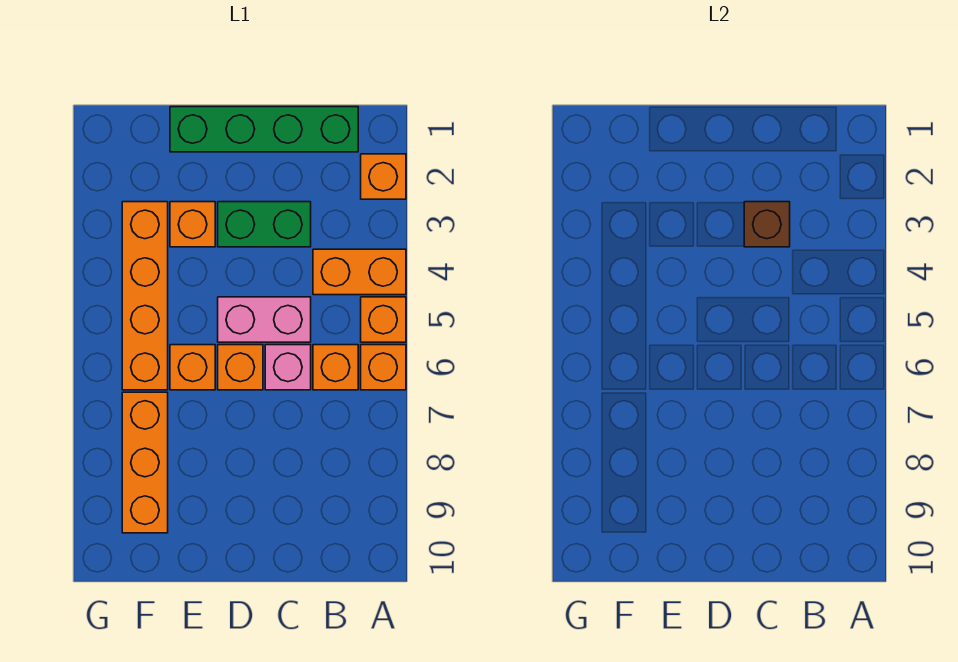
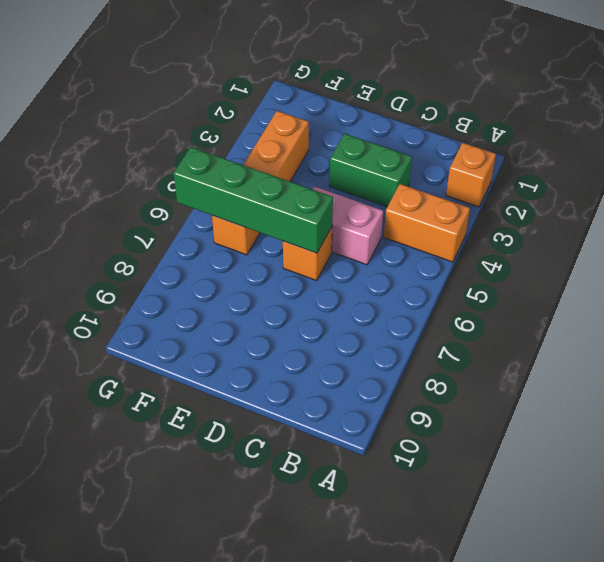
green brick D6:G6 level 2 -> green brick B1:E1 level 1
none -> orange brick A5 level 1
none -> orange brick A6 level 1
none -> orange brick B6 level 1

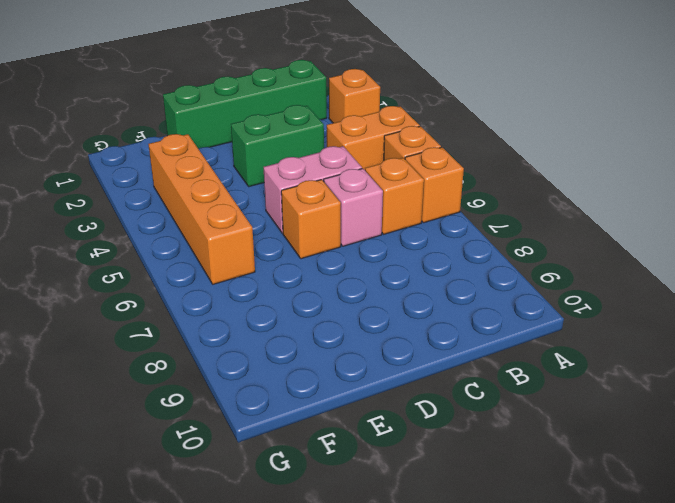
none -> orange brick E3 level 1
none -> orange brick E6 level 1
none -> orange brick F7:F9 level 1

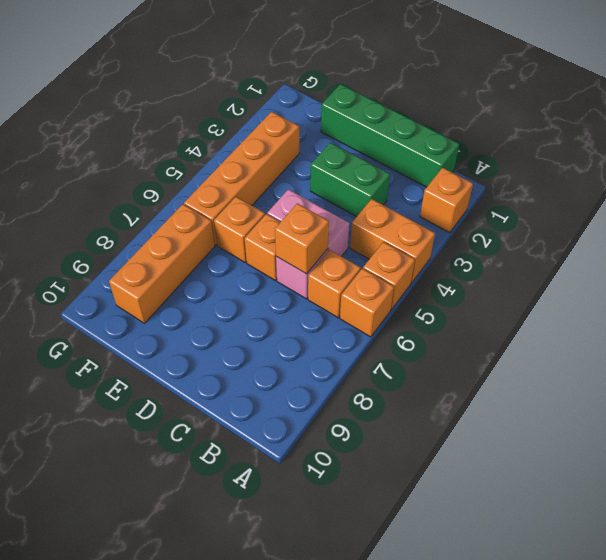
orange brick C6 level 2 -> orange brick E3 level 1
none -> brown brick C3 level 2

